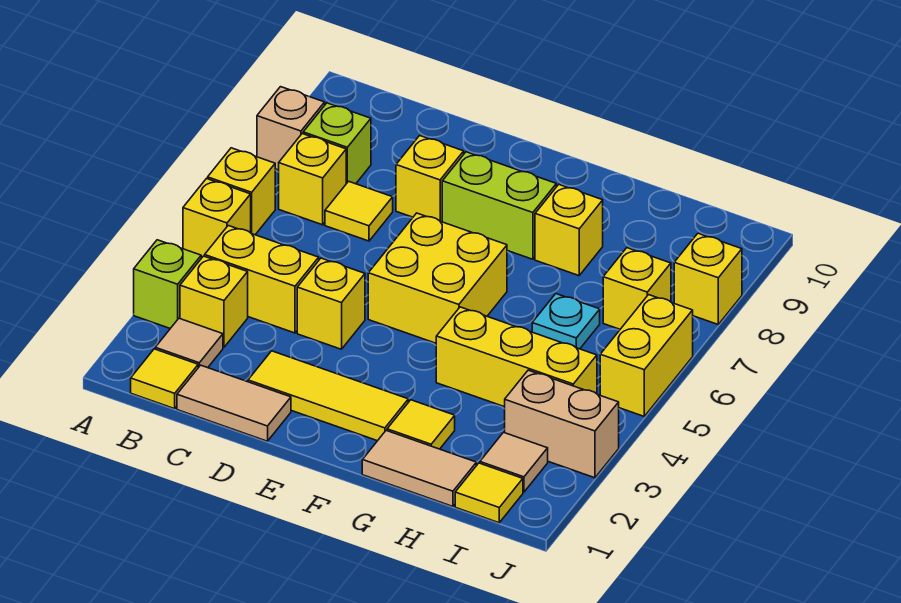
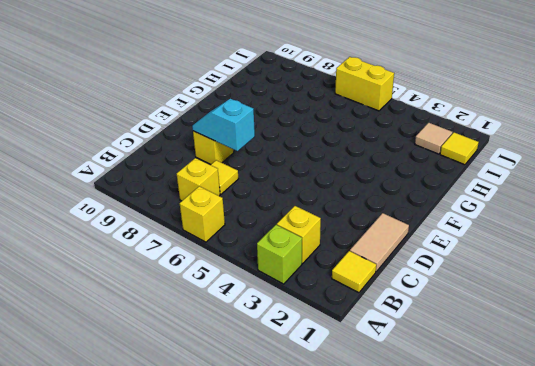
cyan slope D7:D8 level 2 top 7 -> none
none -> yellow brick A5 level 1
none -> tan brick A8 level 1
none -> tan tile B2 level 1

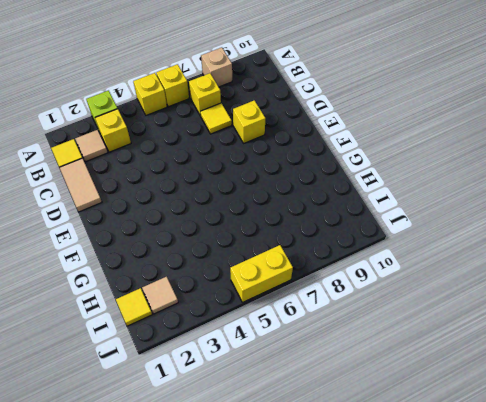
none -> yellow brick B4:C4 level 1
none -> lime brick B8 level 1
none -> yellow tile D2:F2 level 1

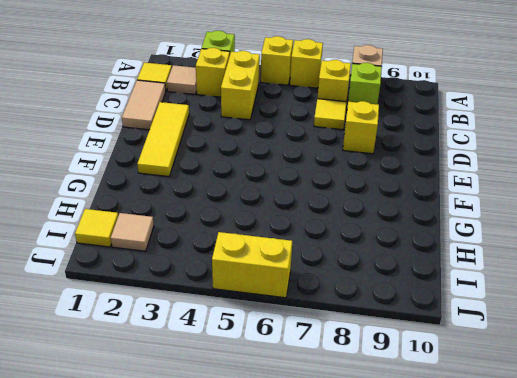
none -> yellow brick D4 level 1
none -> yellow brick E5:F6 level 1
none -> lime brick E8:F8 level 1

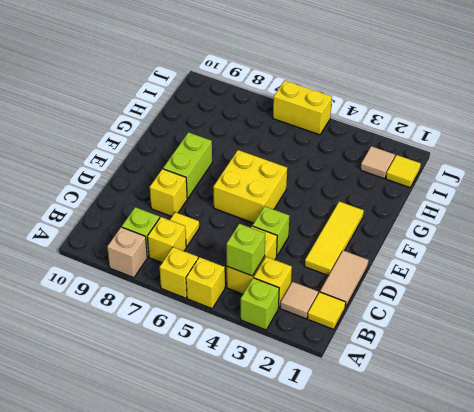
lime brick B4 level 2 -> none
lime brick D4 level 1 -> yellow brick D4 level 1
none -> tan tile G1:H1 level 1
none -> yellow tile G2 level 1
none -> yellow brick G4:I4 level 1

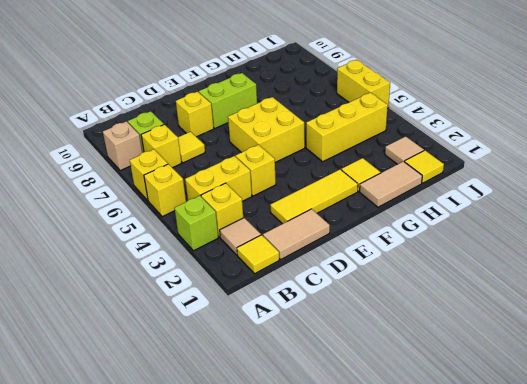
none -> yellow brick G8 level 1
none -> cyan plate H6 level 1
none -> tan brick I3:J3 level 1

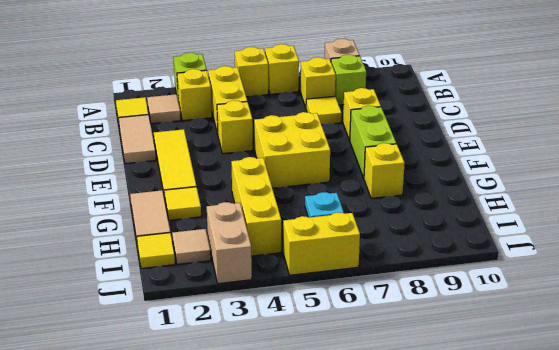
none -> yellow brick I7 level 1
none -> yellow brick J8 level 1

